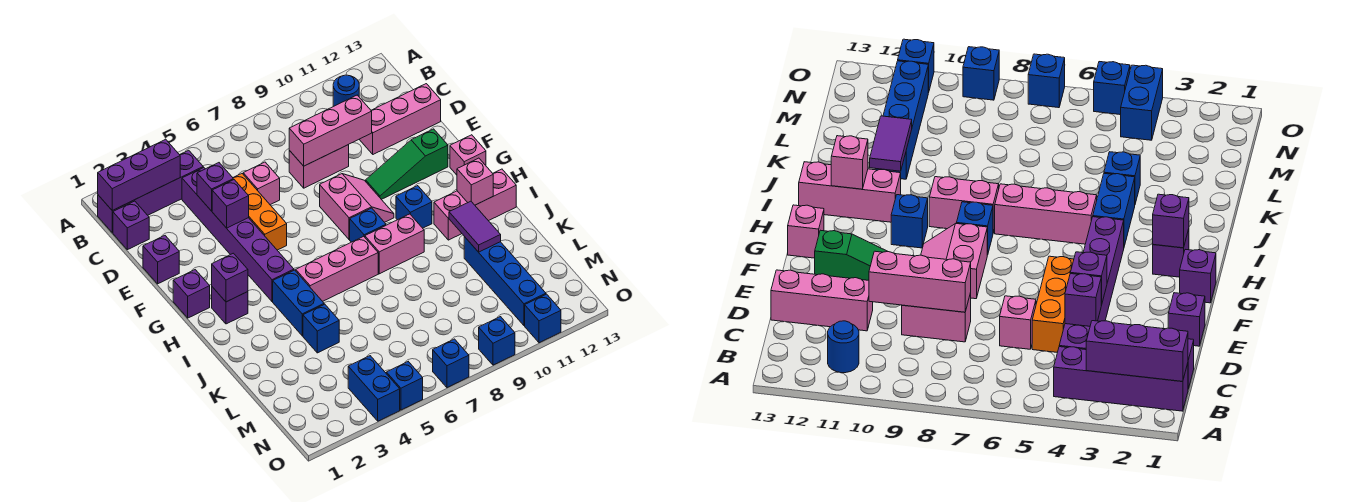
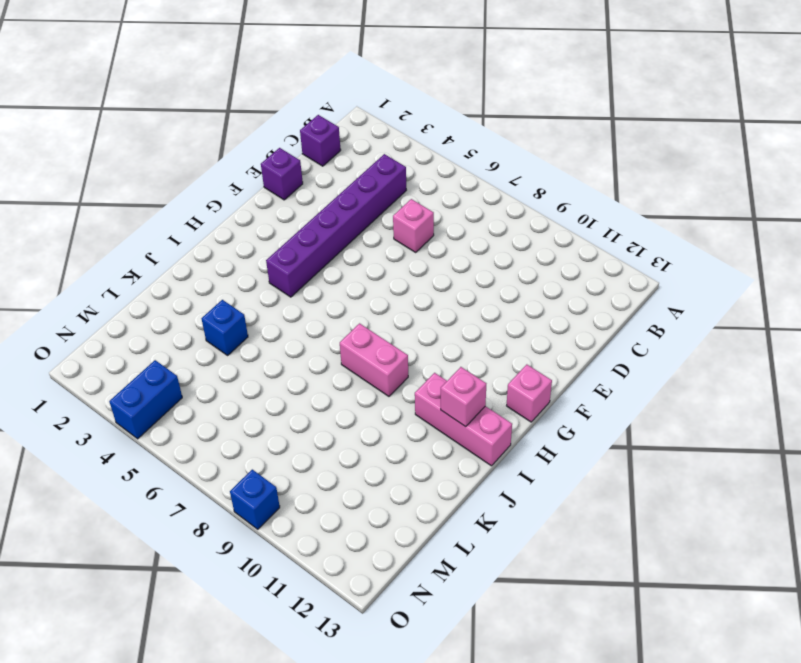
none -> purple brick B1:B4 level 1
none -> blue round brick B11 level 1
none -> orange brick D5:F5 level 1
none -> pink brick D8:D9 level 1

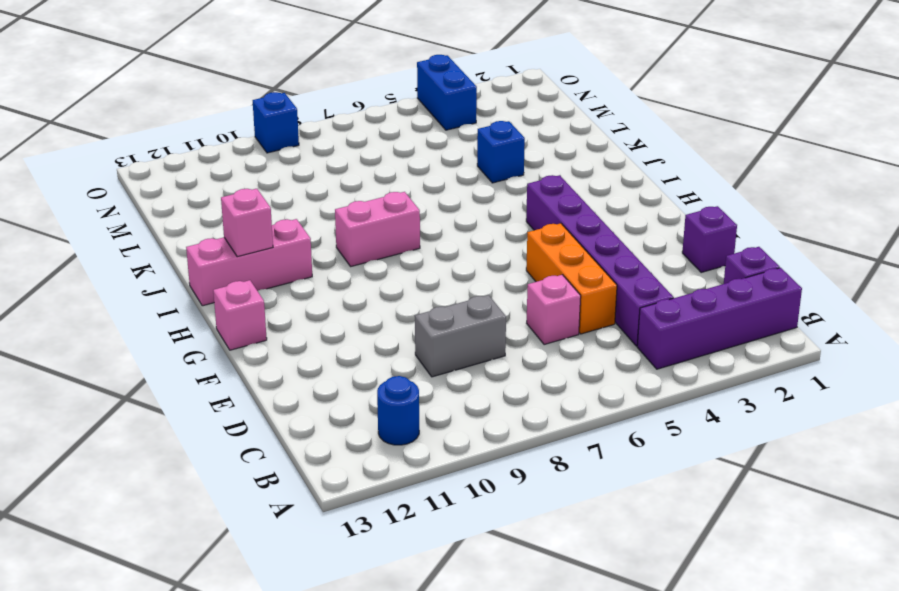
grey brick D8:D9 level 1 -> pink brick D8:D9 level 1
none -> pink brick D11:D13 level 1
none -> pink slope F8:G9 level 1 top 8
none -> green slope F10:F12 level 1 top 12
none -> purple brick G1 level 1

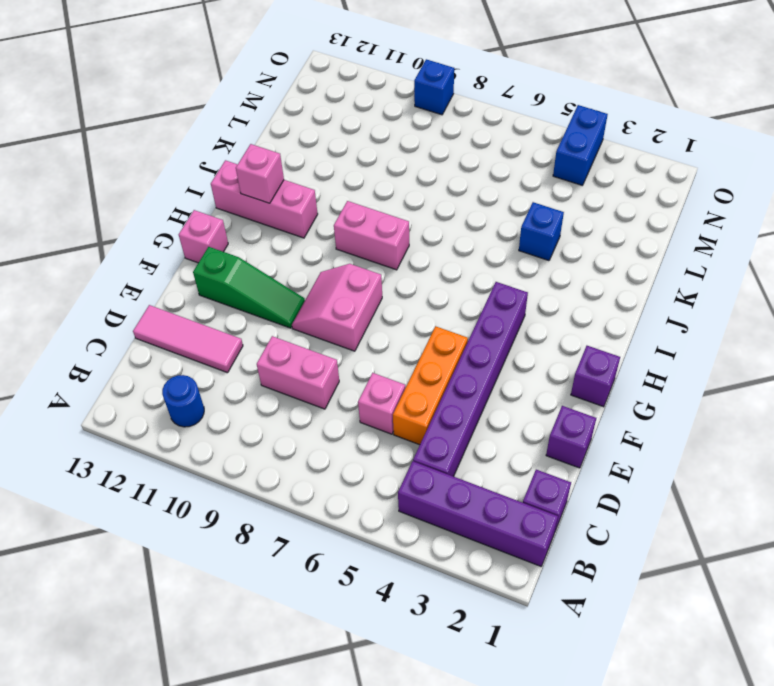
pink tile D11:D13 level 1 -> pink brick D11:D13 level 1
none -> purple brick H2 level 1
none -> blue brick H8 level 1
none -> blue brick H10 level 1
none -> blue brick I4:J4 level 1

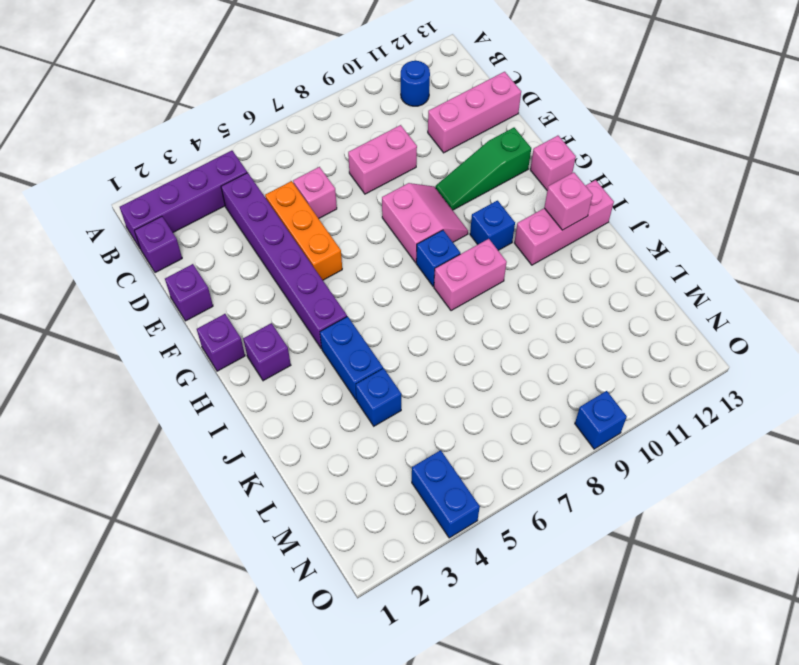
none -> pink brick I5:I7 level 1
none -> blue brick K11:N11 level 1
none -> blue brick O5 level 1
none -> blue brick O7 level 1

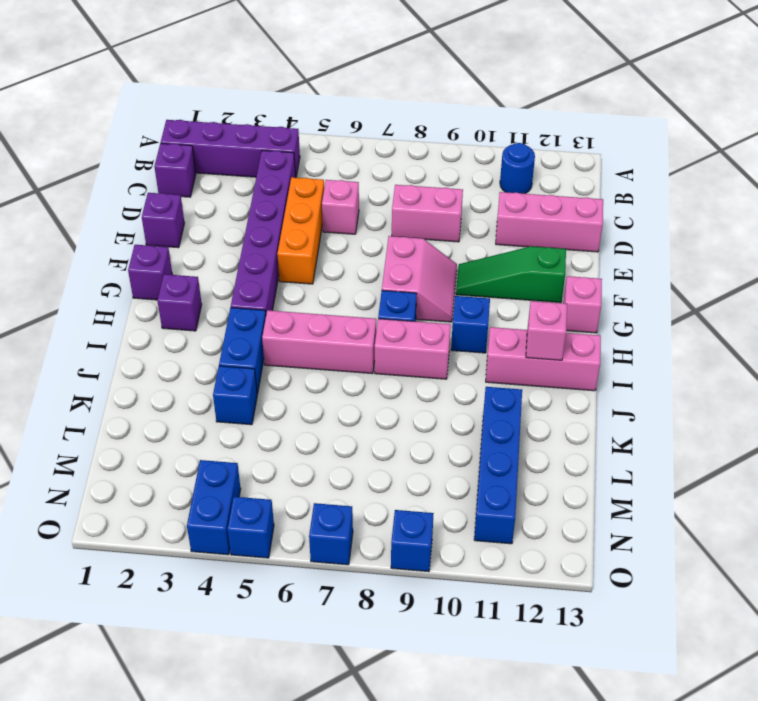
none -> blue brick O11 level 1
none -> purple brick B1:B3 level 2
none -> purple brick D4 level 2
none -> pink brick D8:D10 level 2

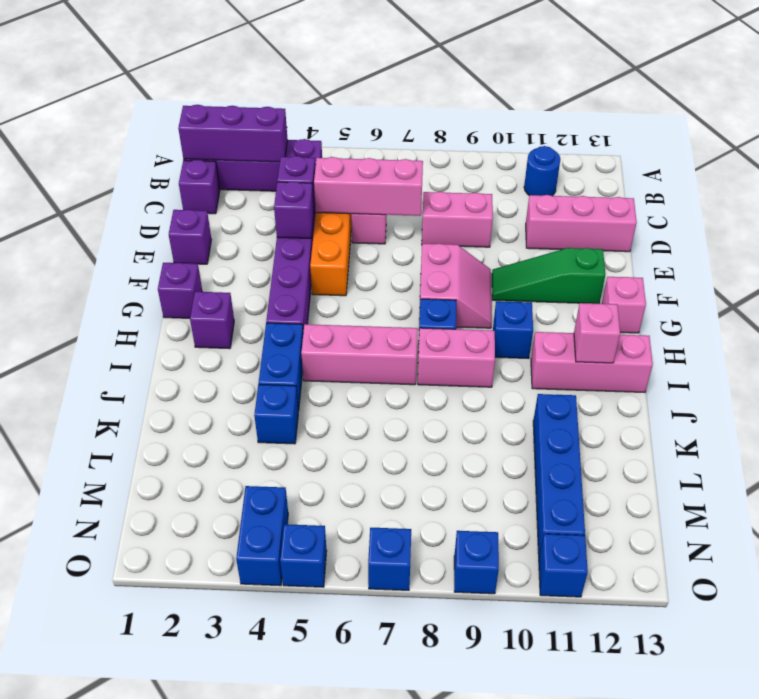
pink brick D5:D7 level 2 -> pink brick D8:D10 level 2
none -> purple brick H2 level 2
none -> purple tile J11:K11 level 2

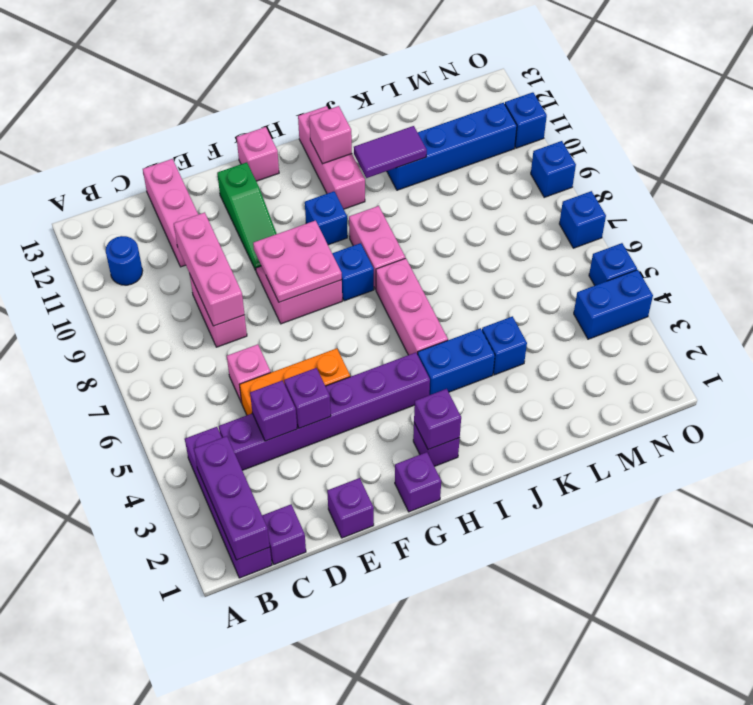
pink plate F8:G9 level 2 -> none

